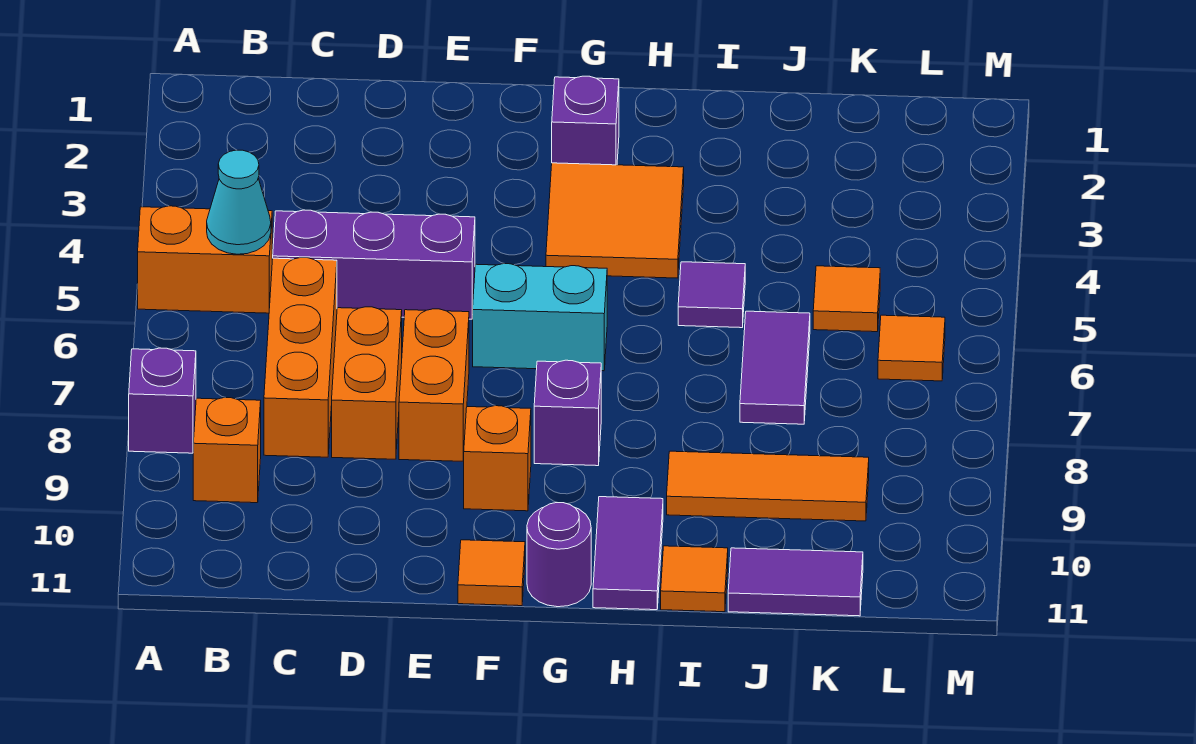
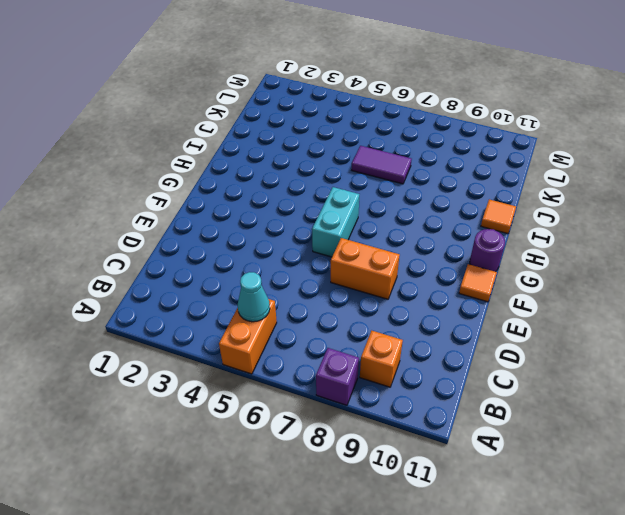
none -> purple brick C5:E5 level 1
none -> orange brick C6:C8 level 1
none -> orange brick D7:D8 level 1

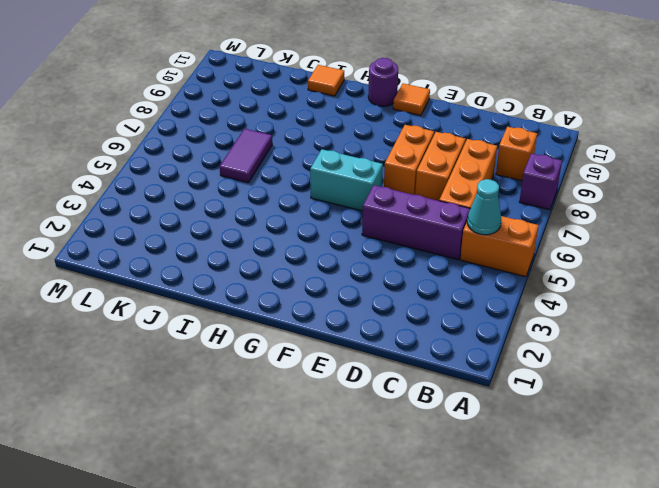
none -> orange brick F9 level 1
none -> purple brick G2 level 1
none -> orange tile G3:H4 level 1

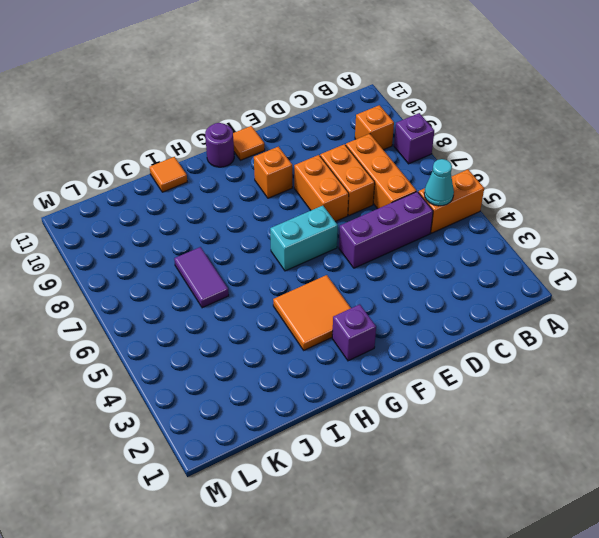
none -> purple brick G8 level 1
none -> purple tile H10:H11 level 1
none -> purple tile I5 level 1

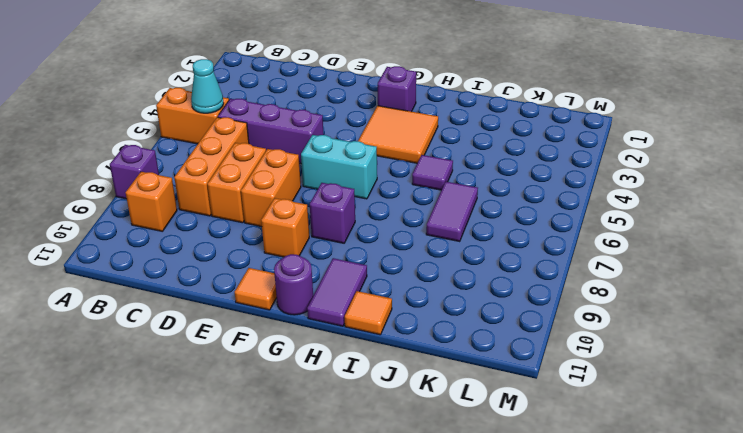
none -> orange tile I9:K9 level 1
none -> purple tile J11:K11 level 1
none -> orange tile K5 level 1

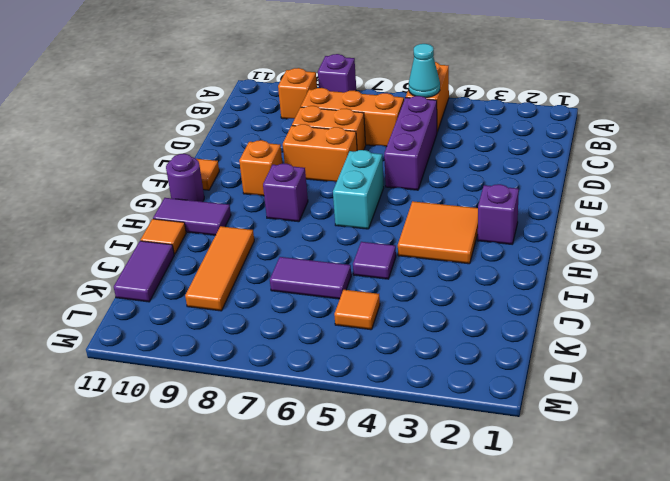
none -> orange tile L6 level 1

